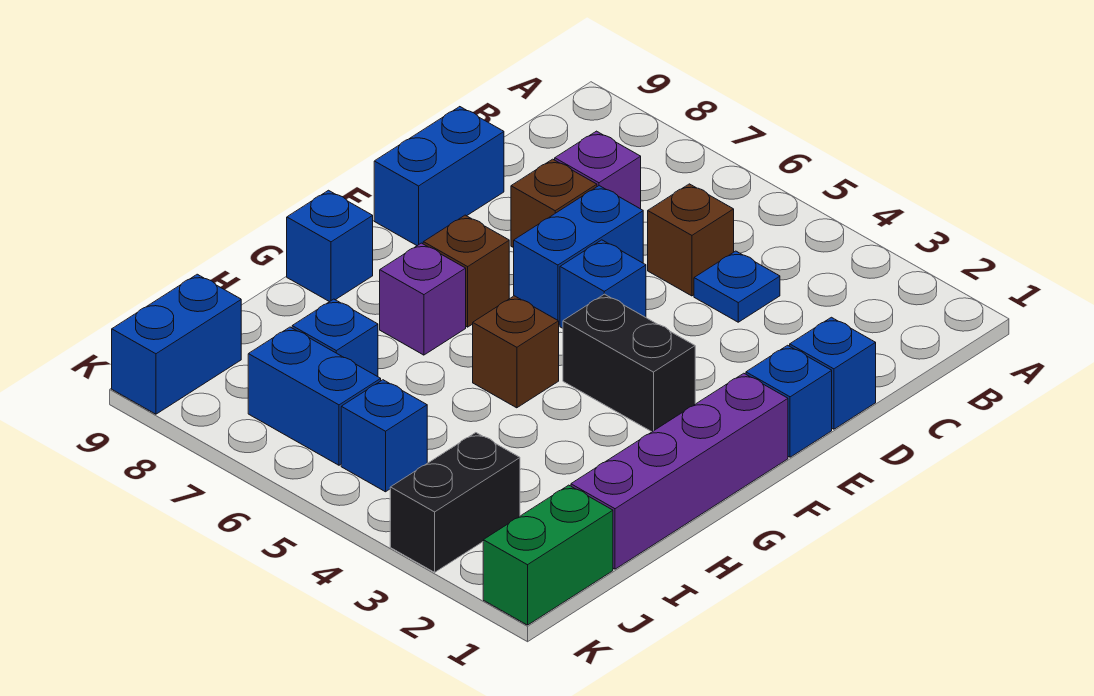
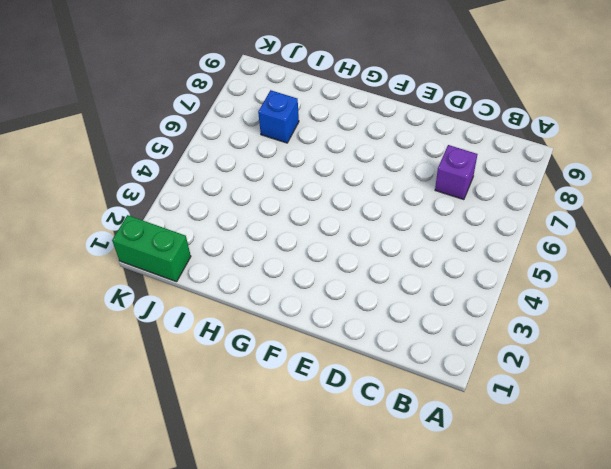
none -> blue plate C4 level 1
none -> brown brick C5 level 1
none -> blue brick D1 level 1

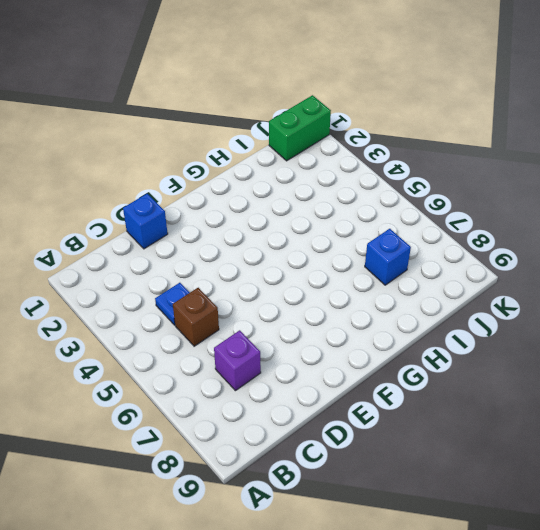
none -> blue brick D6:E6 level 1
none -> brown brick D7 level 1
none -> blue brick D9:E9 level 1

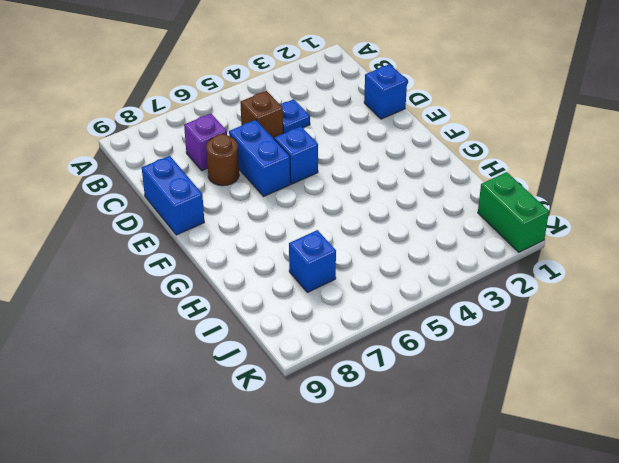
brown round brick D7 level 1 -> brown brick D7 level 1
none -> blue brick E1 level 1
none -> purple brick F1:I1 level 1
none -> black brick F3:F4 level 1

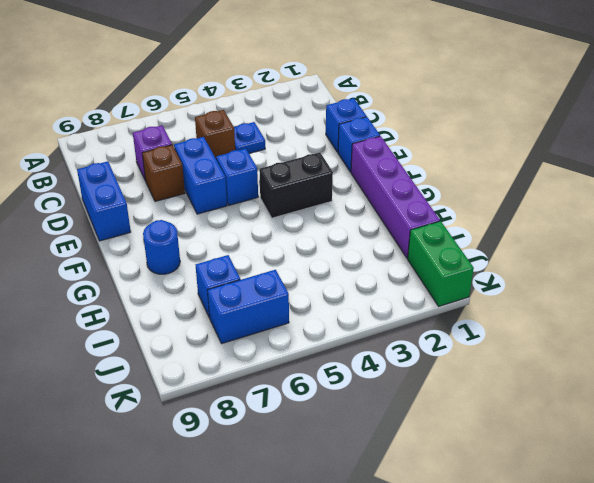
blue round brick G8 level 1 -> none
none -> brown brick F7 level 1
none -> brown brick G5 level 1
none -> purple brick G7 level 1

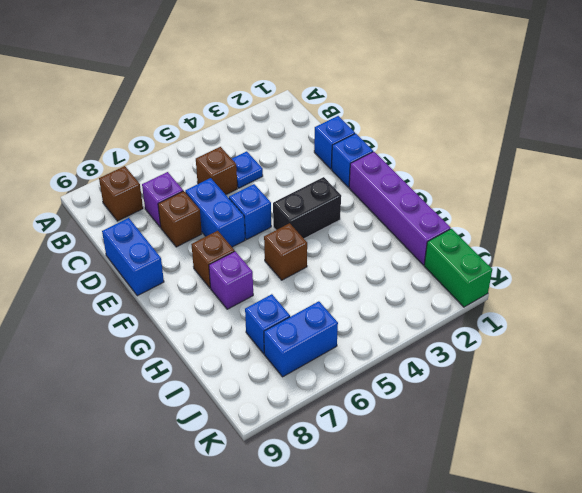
brown brick B8 level 1 -> none
none -> blue brick G9 level 1
none -> black brick J3:K3 level 1
none -> blue brick J5 level 1

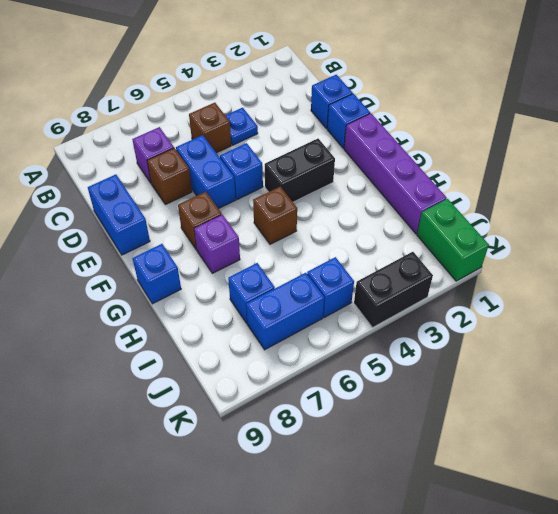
black brick K3:K4 level 1 -> black brick J3:K3 level 1
none -> blue brick J9:K9 level 1

